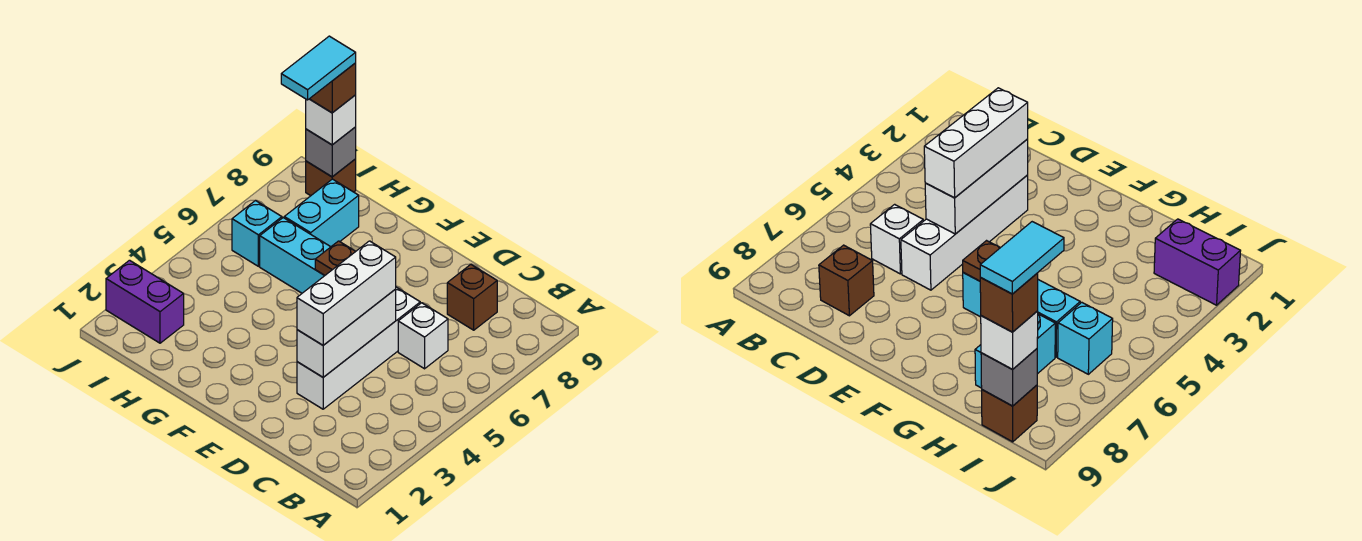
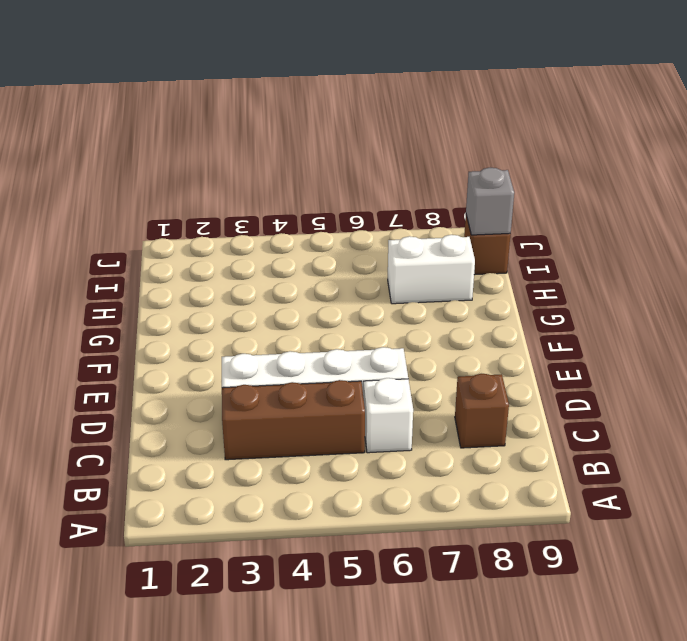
brown brick C3:C5 level 1 -> none
white brick H7:H8 level 1 -> cyan brick H7:H8 level 1
none -> cyan brick F6:H6 level 1
none -> purple brick I2:J2 level 1
none -> cyan brick I6 level 1

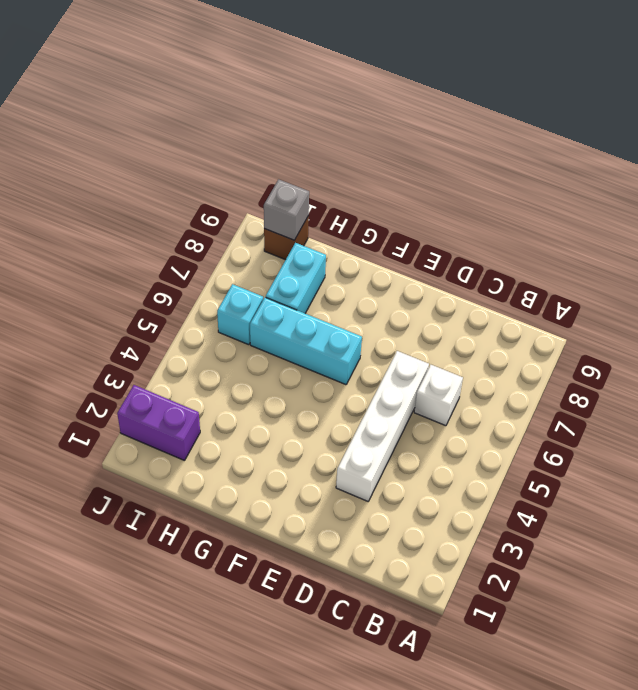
none -> brown brick C8 level 1
none -> white brick D3:D5 level 2
none -> brown plate F6 level 2

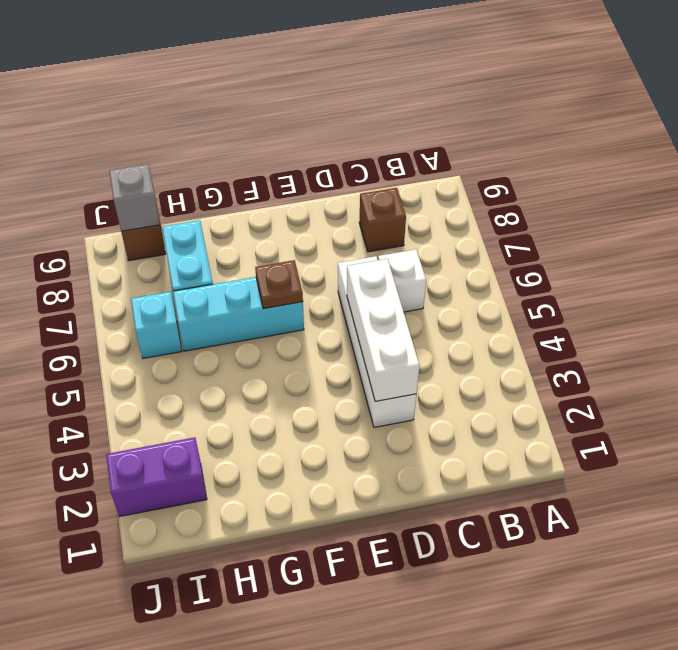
none -> white brick D3:D5 level 3
none -> white brick I9 level 3
none -> brown brick I9 level 4

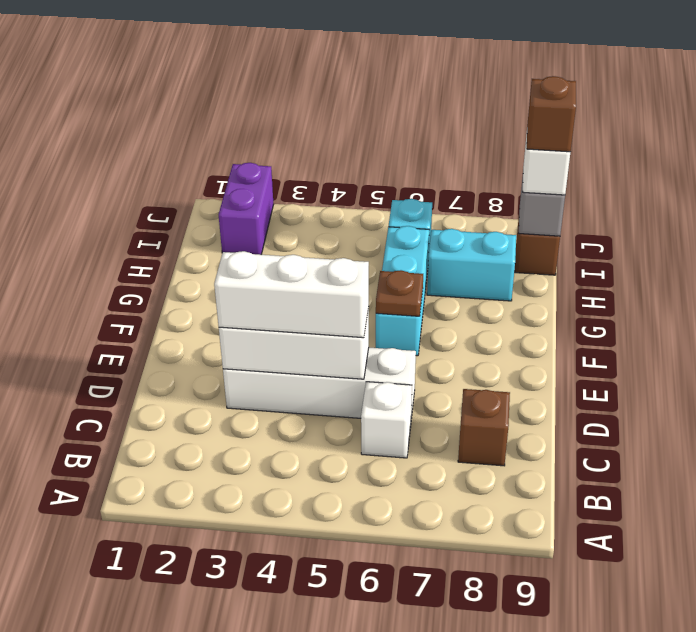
none -> cyan tile I8:I9 level 5

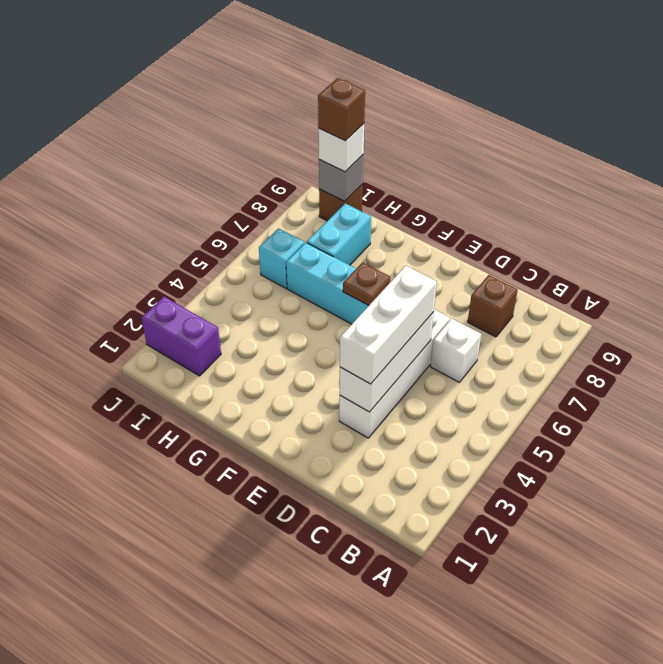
none -> cyan tile I8:I9 level 5

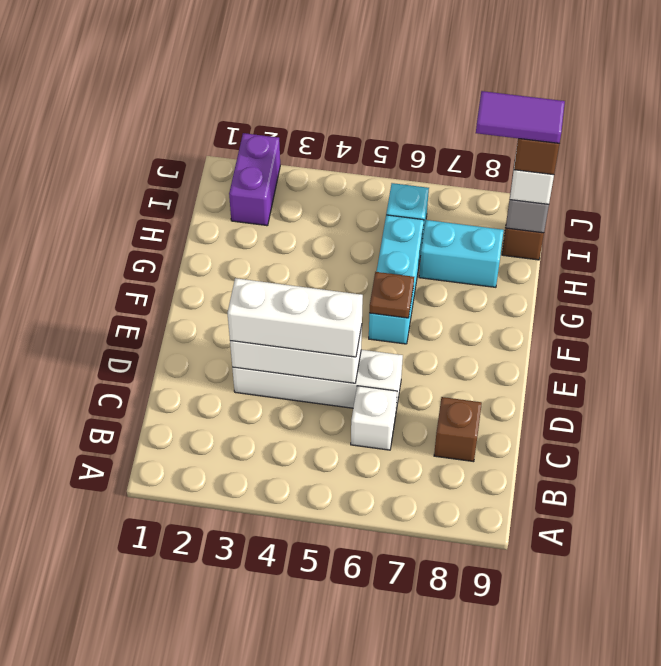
purple tile I8:I9 level 5 -> cyan tile I8:I9 level 5

